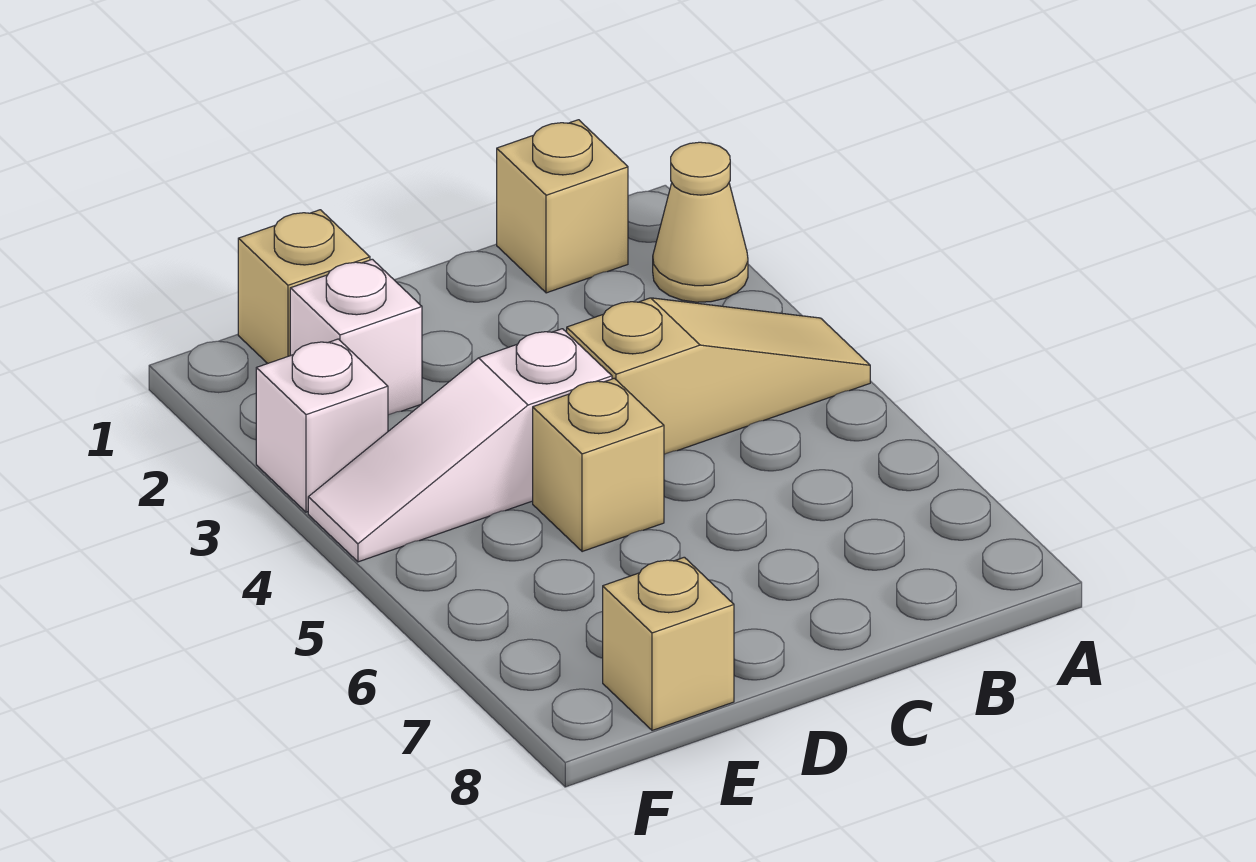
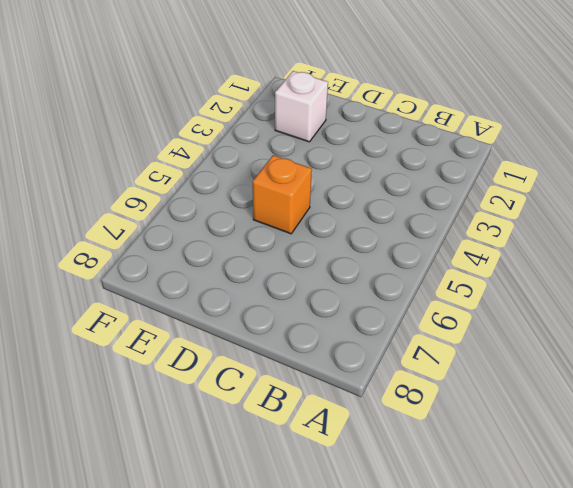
orange brick D5 level 1 -> tan brick D5 level 1
none -> tan cone A2 level 1
none -> tan slope A4:C4 level 1 top C

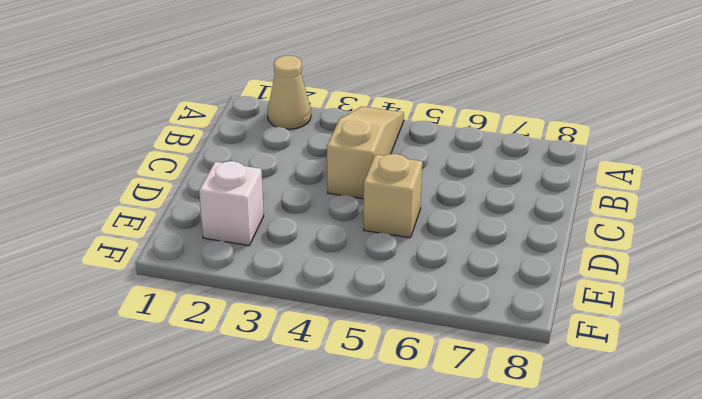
none -> tan brick B1 level 1
none -> white slope D4:F4 level 1 top D

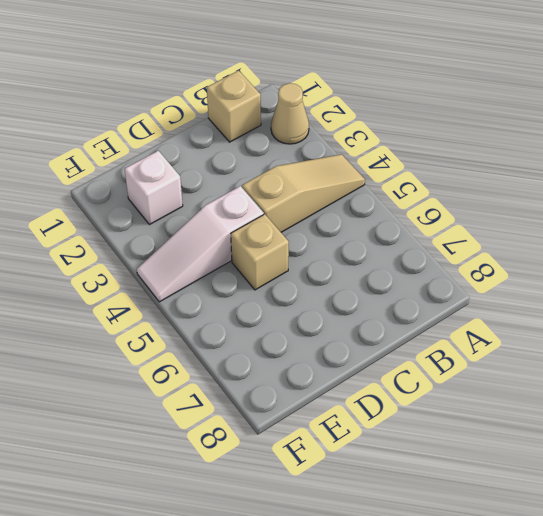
none -> tan brick E1 level 1
none -> tan brick E8 level 1

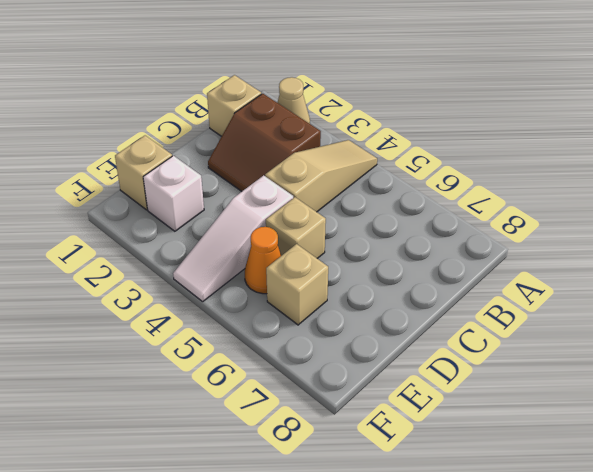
brown slope B2:C3 level 1 top B -> none
orange cone E5 level 1 -> none
tan brick E6 level 1 -> tan brick E8 level 1
none -> white brick F3 level 1

